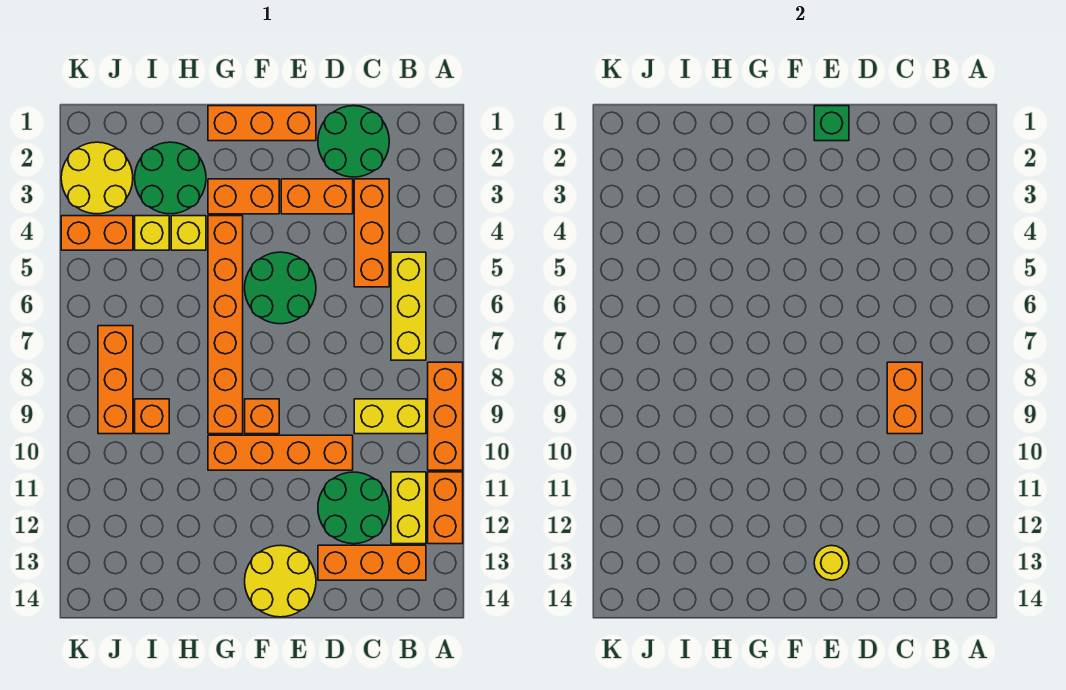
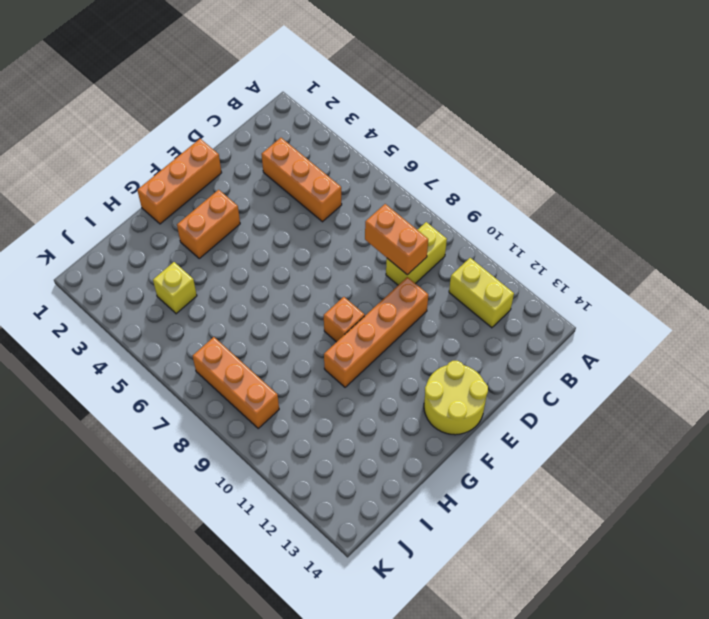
none -> orange brick A8:A10 level 1
none -> orange brick A11:A12 level 1
none -> yellow brick B5:B7 level 1

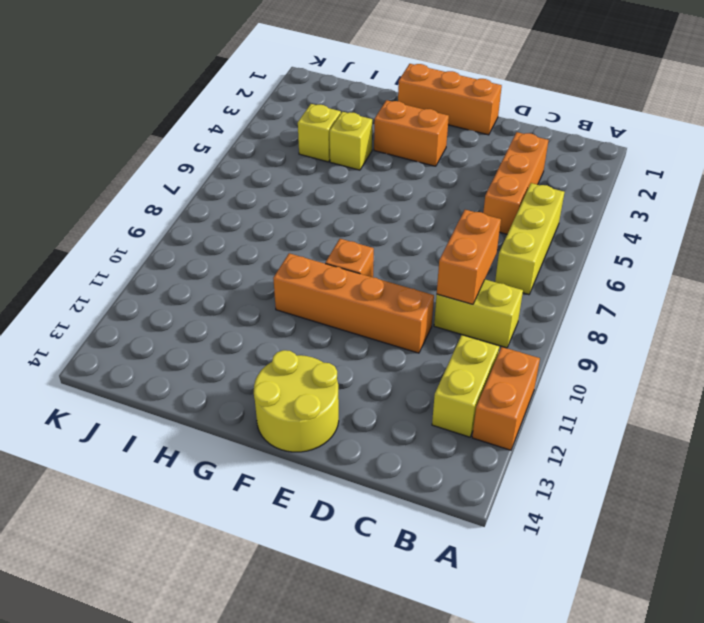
none -> orange brick A8:A10 level 1
none -> orange brick B13:D13 level 1
none -> green round brick C1:D2 level 1

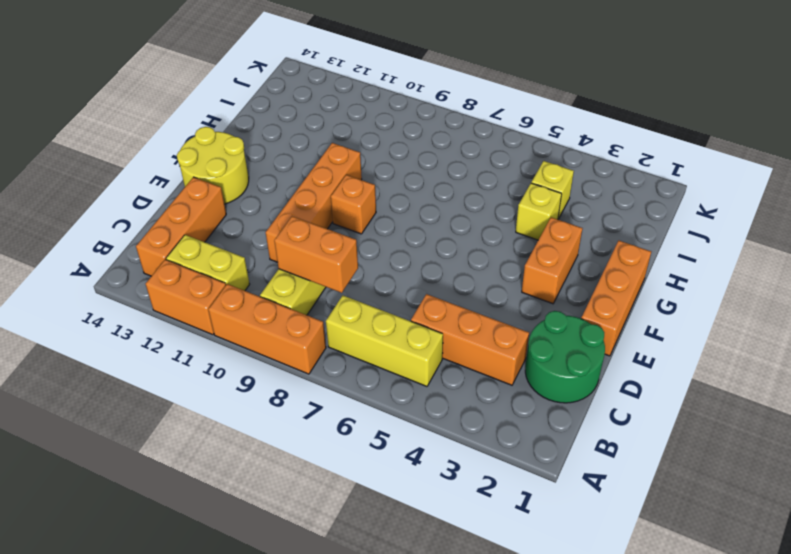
none -> green round brick C11:D12 level 1
none -> orange brick D3:E3 level 1
none -> green round brick E5:F6 level 1

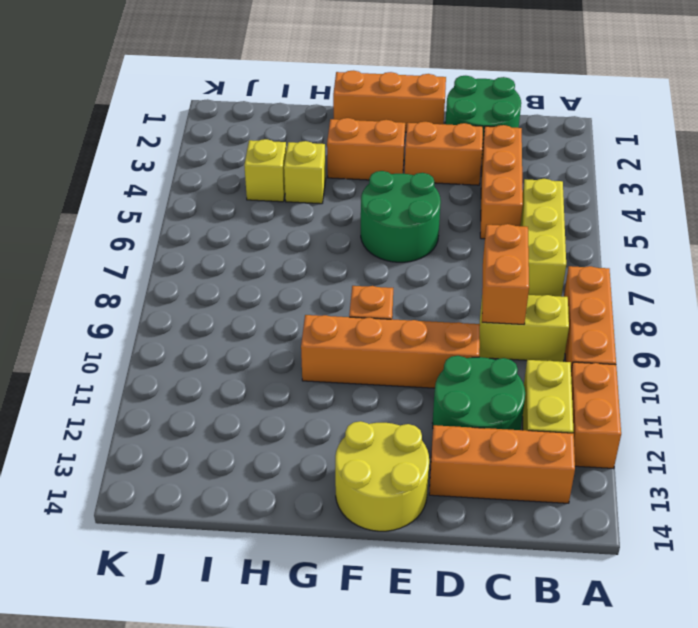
none -> orange brick G4:G9 level 1
none -> green round brick H2:I3 level 1
none -> orange brick I9 level 1

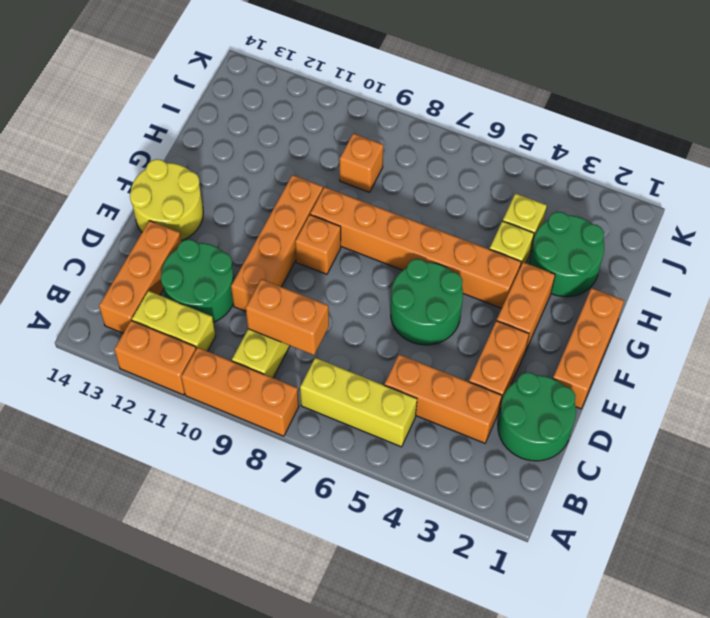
none -> yellow round brick J2:K3 level 1
none -> orange brick J4:K4 level 1
none -> orange brick J7:J9 level 1

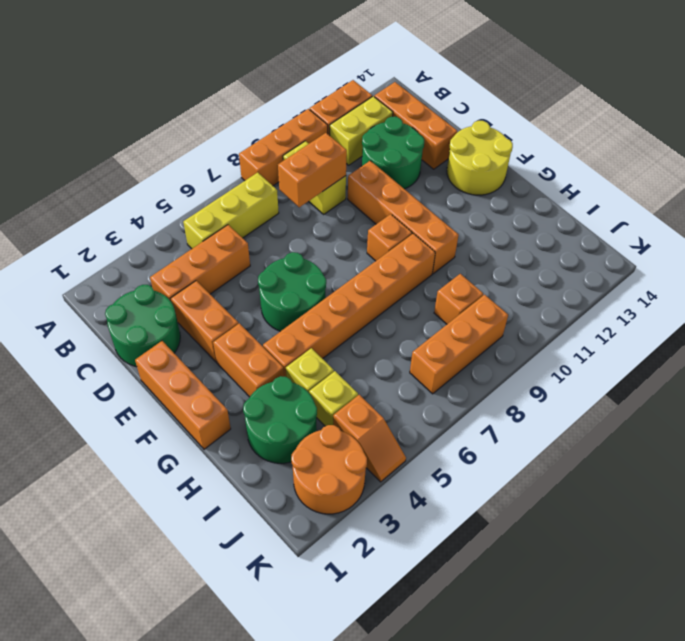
orange round brick J2:K3 level 1 -> yellow round brick J2:K3 level 1
orange slope J4:K4 level 1 top J -> orange brick J4:K4 level 1
none -> green brick E1 level 2
none -> yellow round brick E13 level 2

